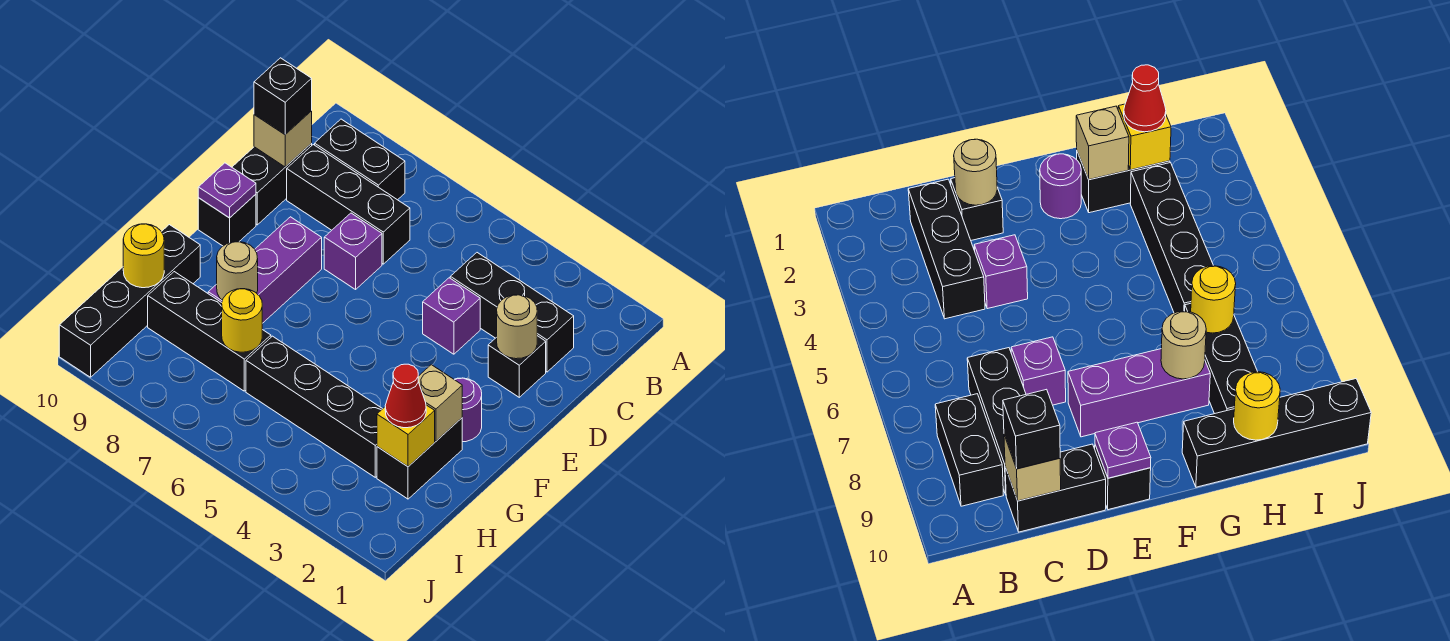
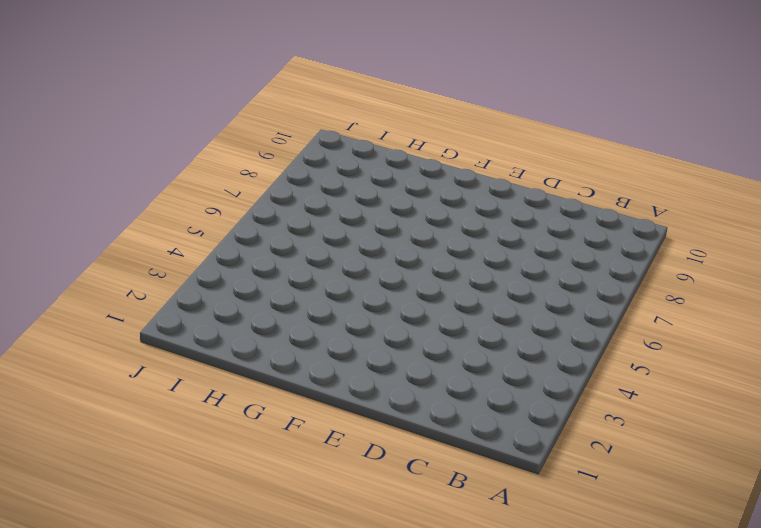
none -> black brick B8:B9 level 1
none -> black brick C2:C4 level 1
none -> black brick C7:C9 level 1

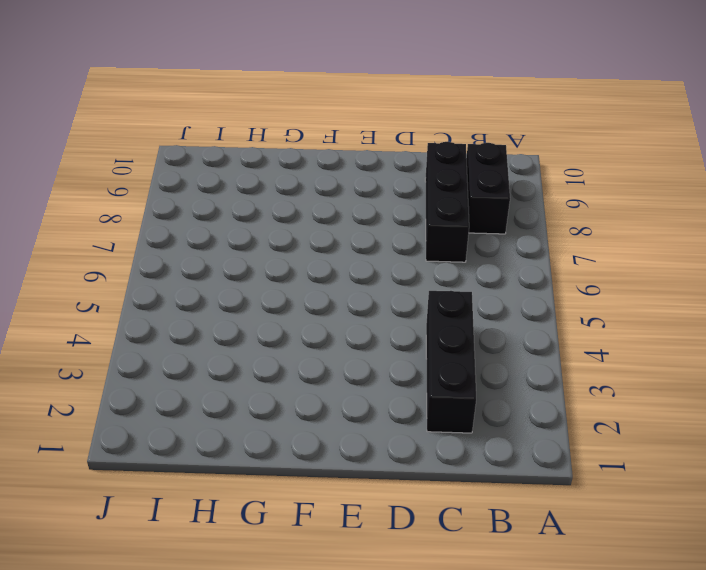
none -> black brick C10:D10 level 1
none -> black brick D2 level 1
none -> purple brick D4 level 1

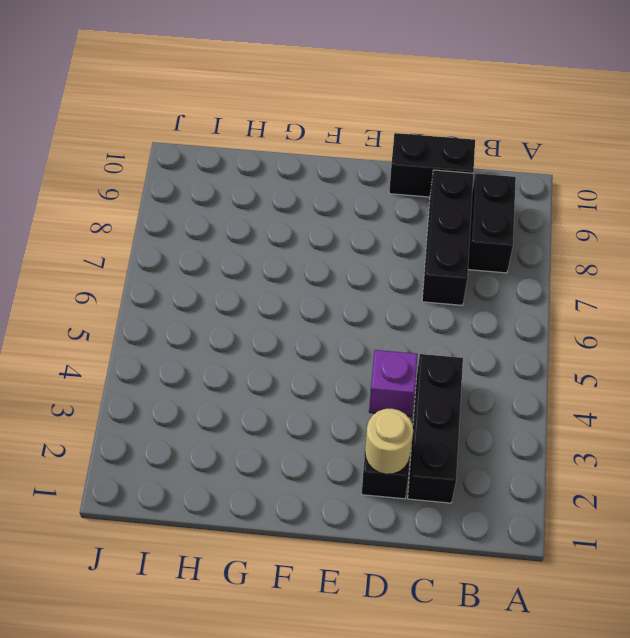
none -> purple brick D7 level 1
none -> purple brick E8:G8 level 1
none -> black brick E10 level 1

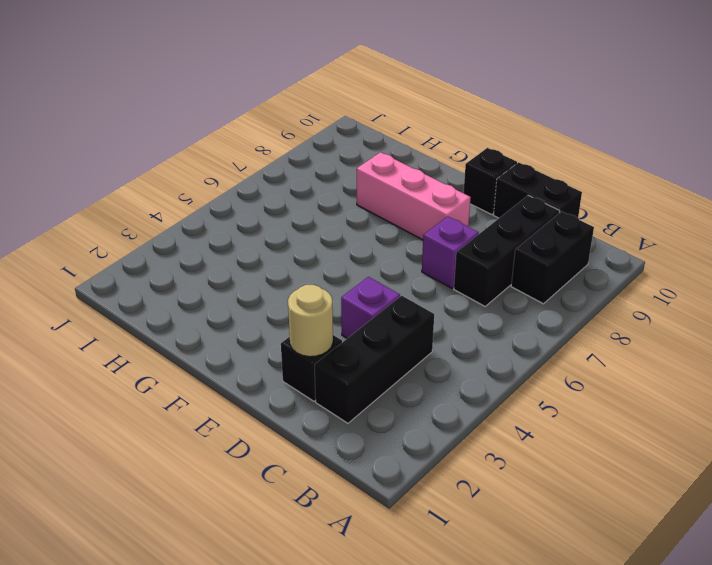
pink brick E8:G8 level 1 -> purple brick E8:G8 level 1
none -> purple round brick F2 level 1
none -> black brick G2:H2 level 1
none -> black brick G10:J10 level 1

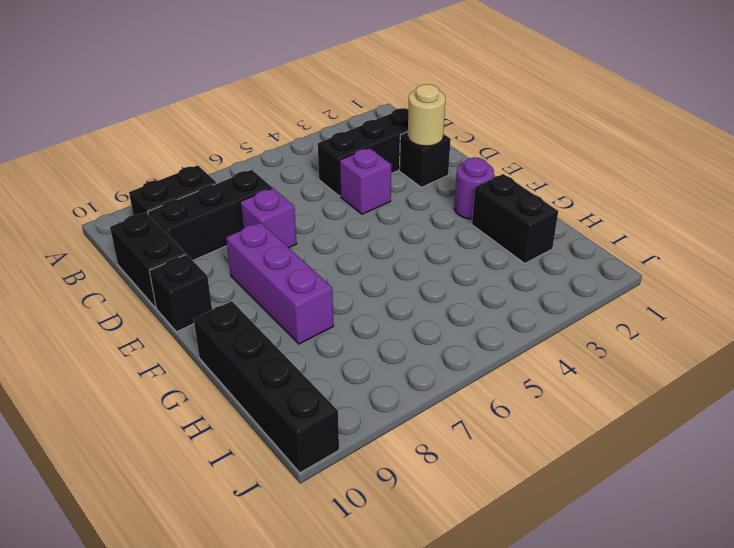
none -> black brick H3:H6 level 1
none -> black brick H7:H9 level 1
none -> tan brick C10 level 2

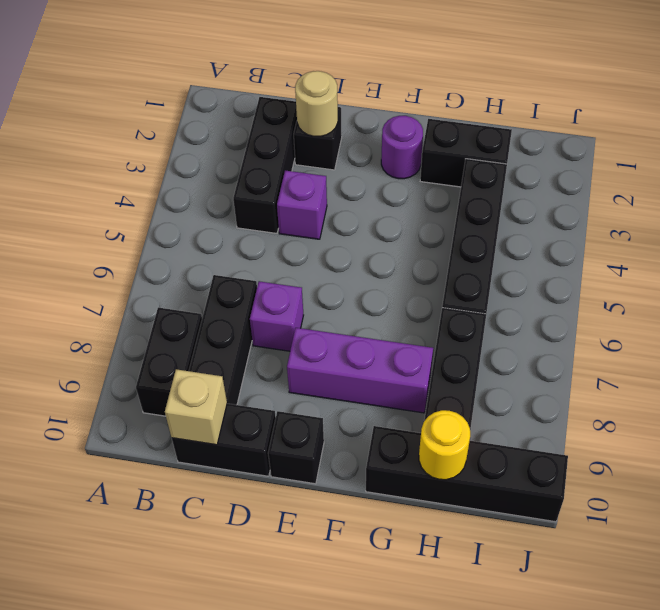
none -> purple plate E10 level 2
none -> tan brick G2 level 2
none -> tan round brick G8 level 2

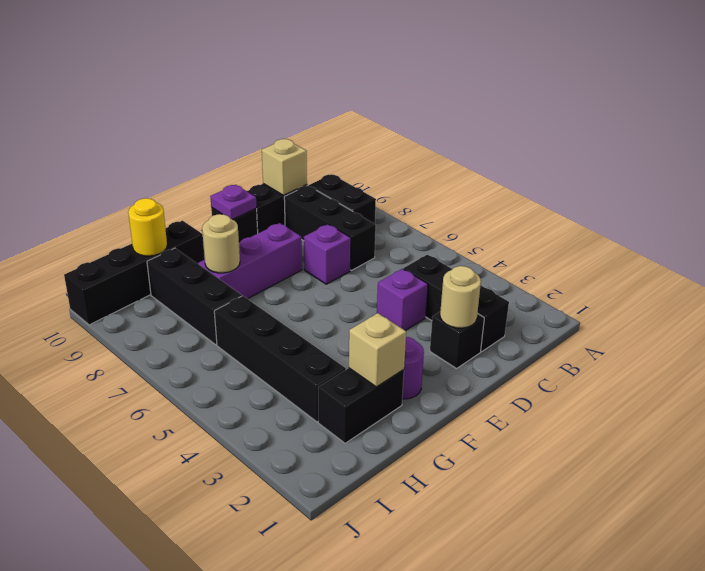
none -> yellow brick H2 level 2
none -> yellow round brick H7 level 2
none -> black brick C10 level 3

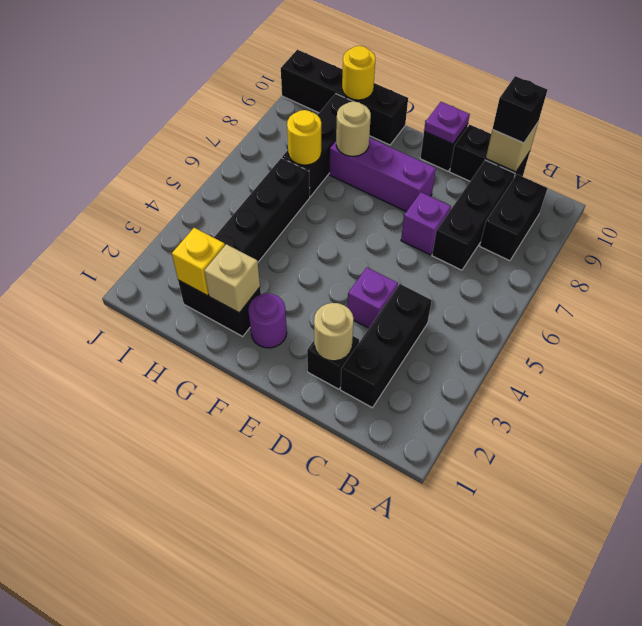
none -> red cone H2 level 3

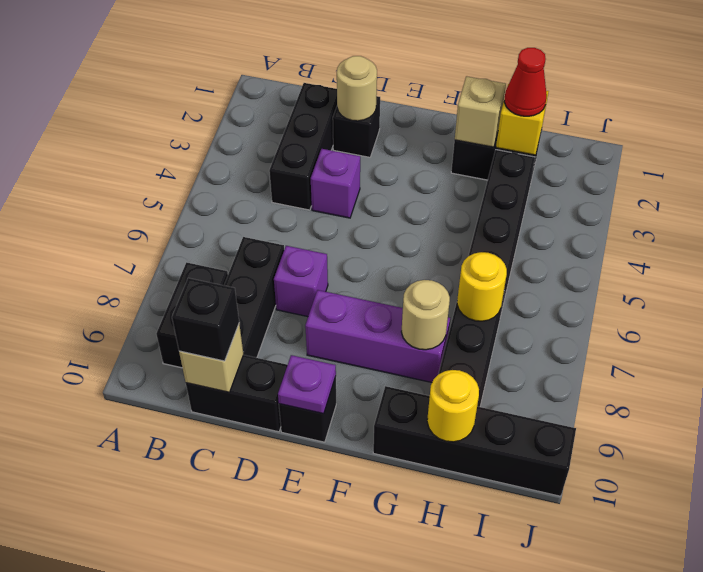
none -> purple round brick F2 level 1

